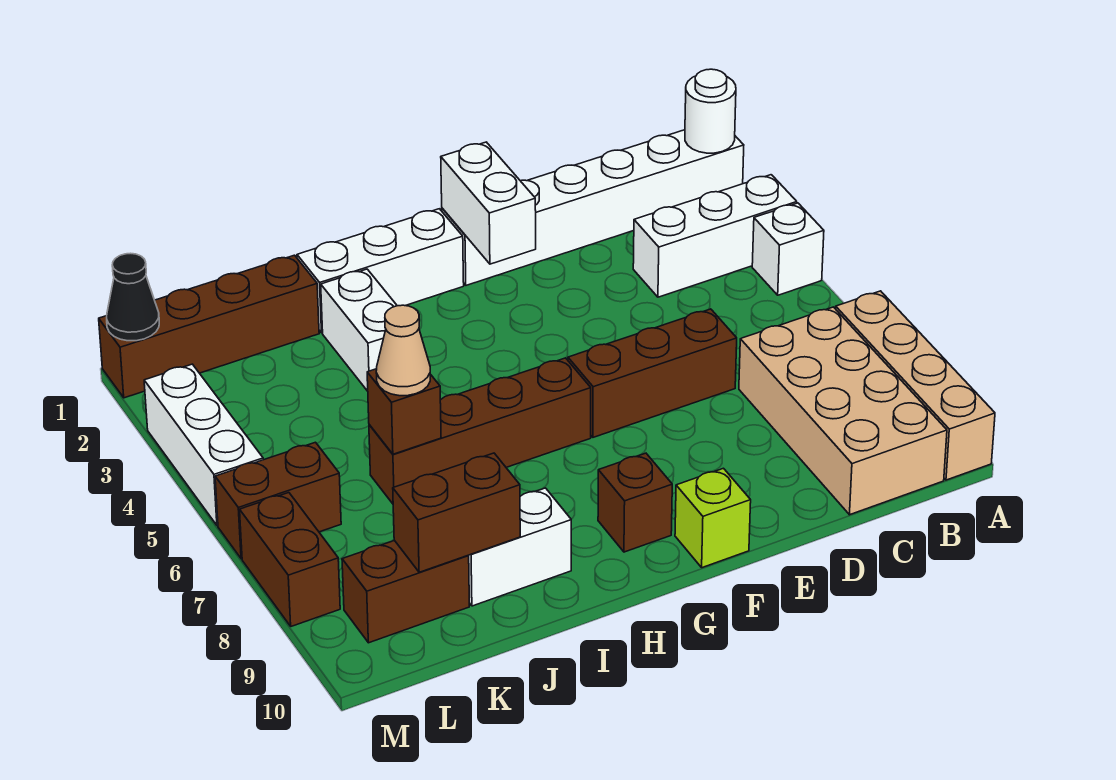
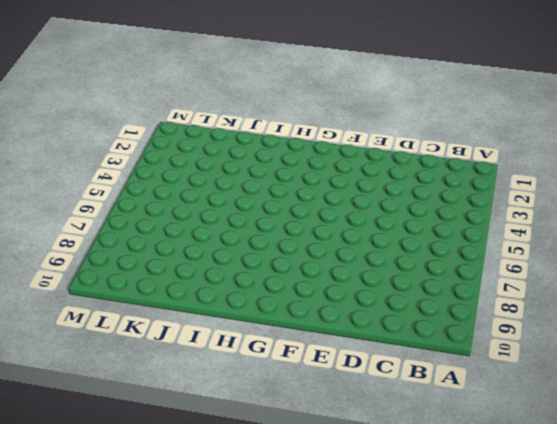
none -> white brick A1:F1 level 1
none -> white brick A3:C3 level 1
none -> white brick A4 level 1

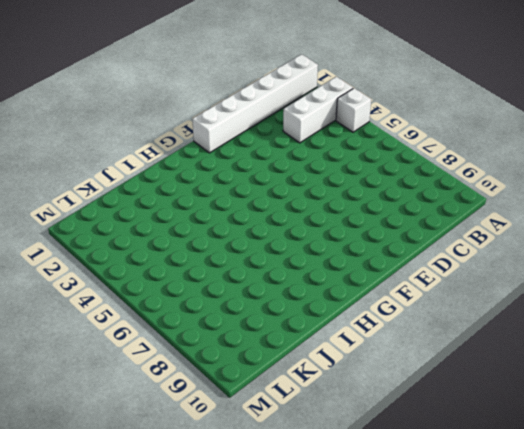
none -> tan brick A7:A10 level 1
none -> tan brick B7:C10 level 1
none -> brown brick D6:F6 level 1

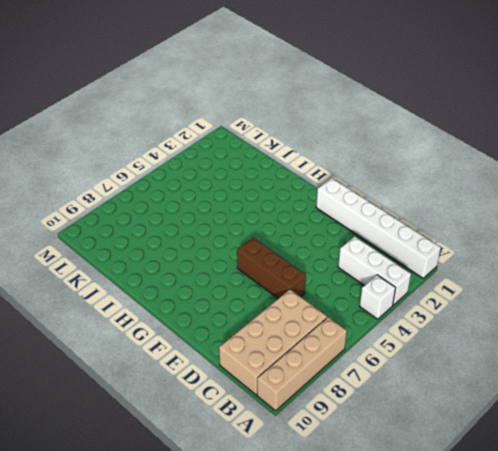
none -> lime brick F10 level 1
none -> white brick G1:I1 level 1
none -> brown brick G6:J6 level 1

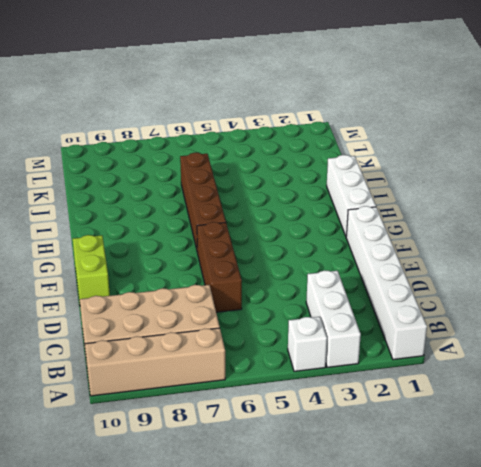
lime brick E10:F10 level 1 -> lime brick F10 level 1
none -> brown brick G9 level 1
none -> white brick I2:I3 level 1
none -> white brick I9:J9 level 1

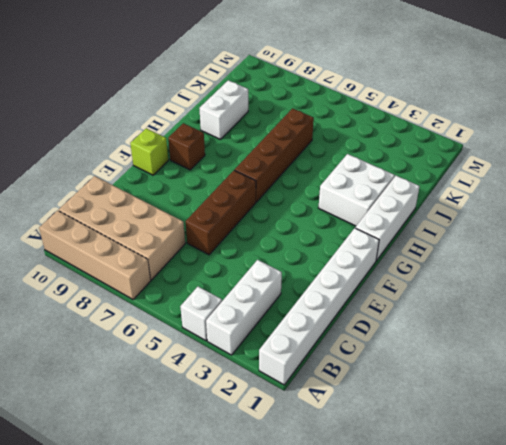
white brick H2:I3 level 1 -> white brick I2:I3 level 1
none -> brown brick J1:M1 level 1
none -> brown brick K9:L9 level 1
none -> brown brick L6:M6 level 1

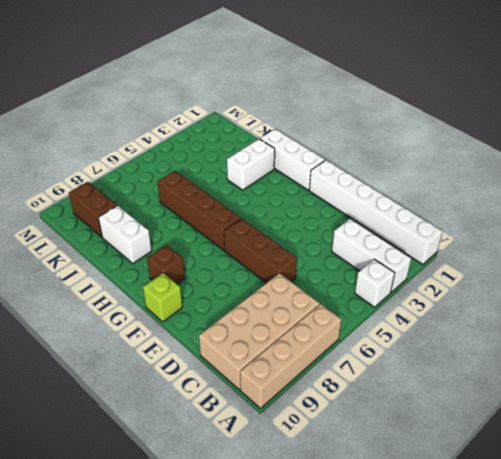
none -> brown brick J1:M1 level 1
none -> brown brick L6:M6 level 1
none -> white brick M3:M5 level 1

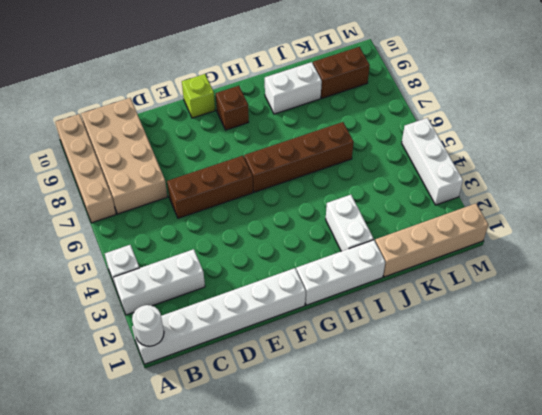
tan brick J1:M1 level 1 -> brown brick J1:M1 level 1
none -> brown brick L6:M6 level 1
none -> brown brick M7:M8 level 1
none -> white brick F1:F2 level 2

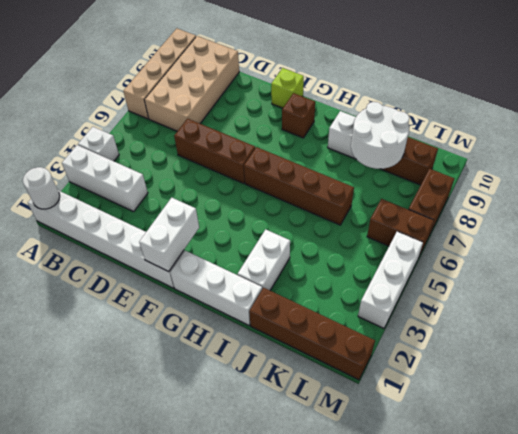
white round brick J8:K9 level 2 -> brown brick J9:K9 level 2
none -> brown brick J6 level 2
none -> black cone M1 level 2
none -> tan cone J6 level 3

